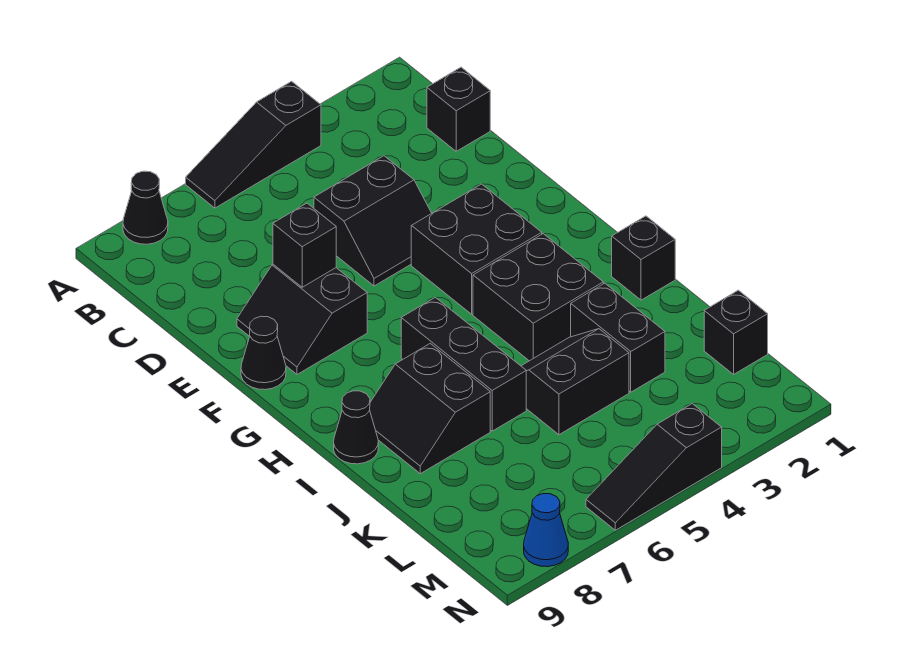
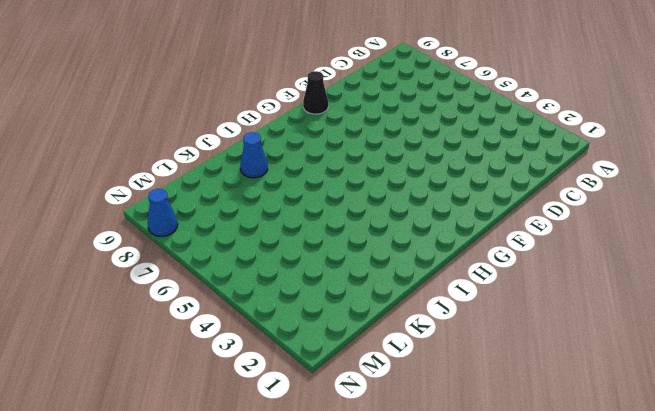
blue cone J8 level 1 -> black slope I7:J8 level 1 top 7
none -> black slope A4:A6 level 1 top 4
none -> black cone A8 level 1
none -> black brick C1 level 1

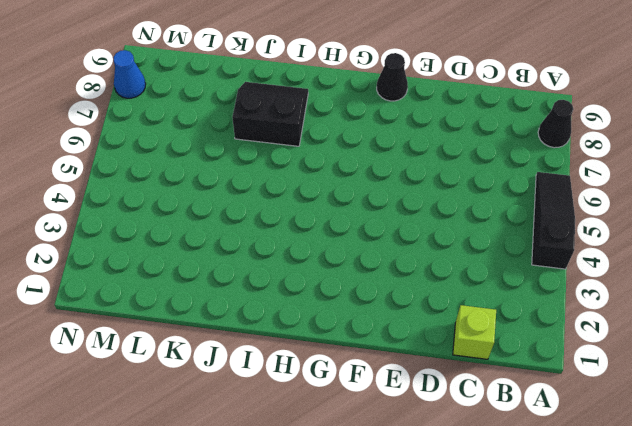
lime brick C1 level 1 -> black brick C1 level 1
none -> black slope D4:E5 level 1 top D
none -> black slope E7:F8 level 1 top 7
none -> black brick F3:G4 level 1

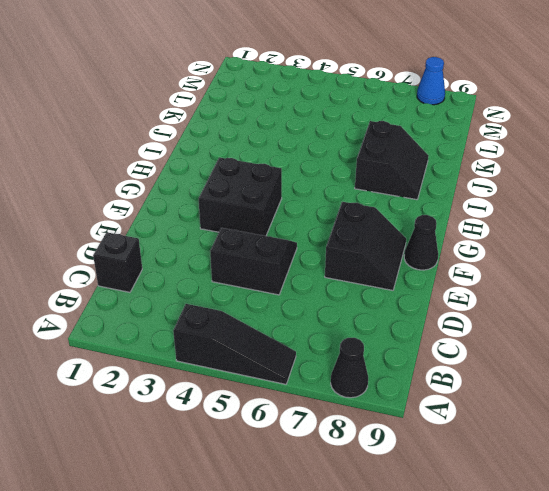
none -> black brick H3:I4 level 1
none -> black brick H6:J6 level 1
none -> black brick I1 level 1

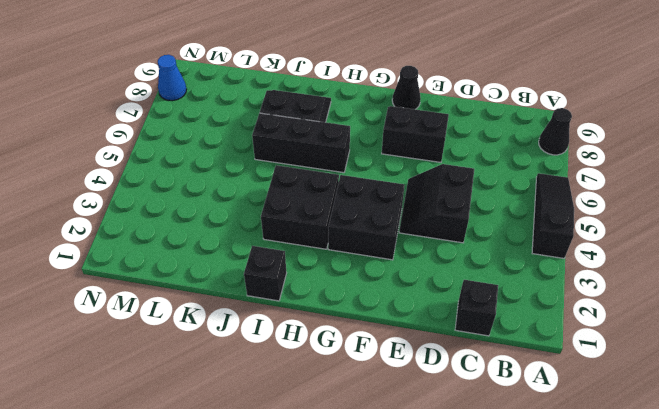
none -> black cone I9 level 1
none -> black brick J3:K3 level 1
none -> black slope J4:K5 level 1 top K

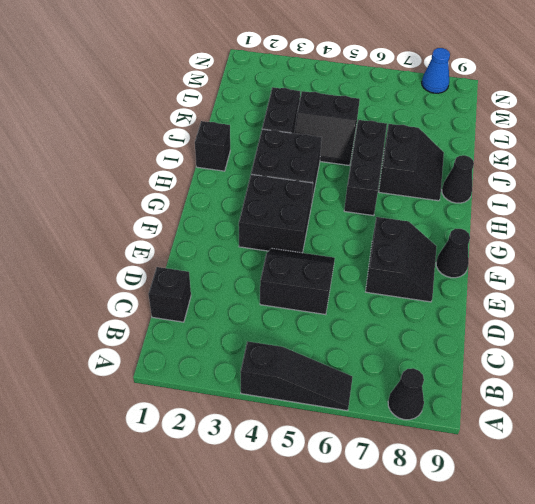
none -> black brick L1 level 1
none -> black slope N4:N6 level 1 top 4
none -> black brick E7 level 2

